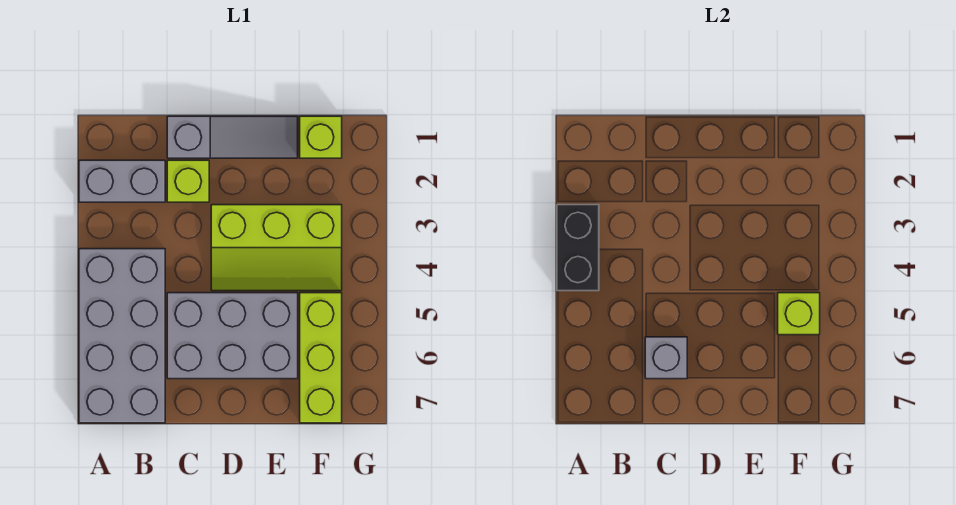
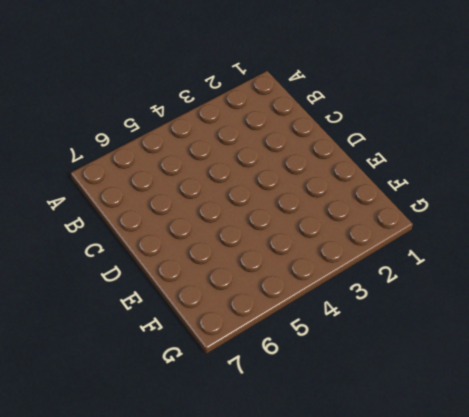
none -> grey brick A2:B2 level 1
none -> grey brick A4:B7 level 1

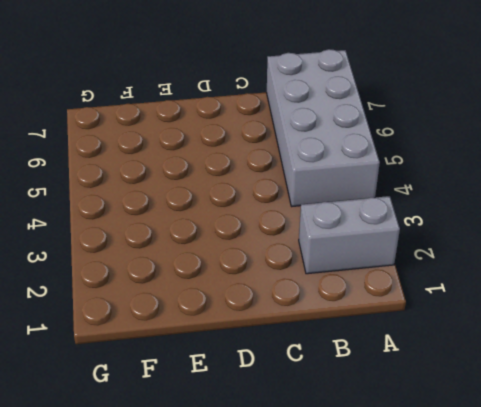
none -> grey slope C1:E1 level 1 top C
none -> lime brick C2 level 1

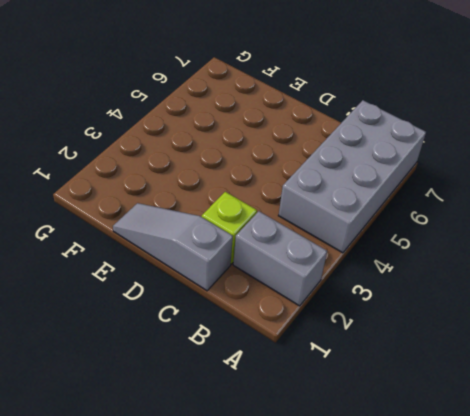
none -> grey brick C5:E6 level 1
none -> lime slope D3:F4 level 1 top 3

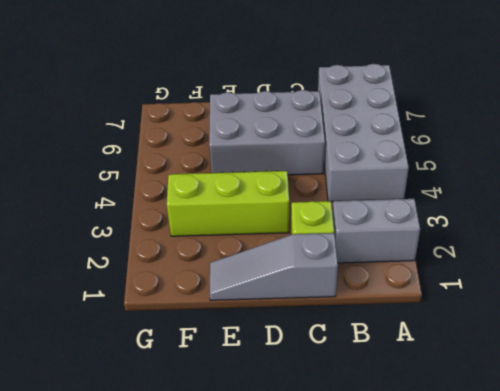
none -> lime brick F1 level 1
none -> lime brick F5:F7 level 1

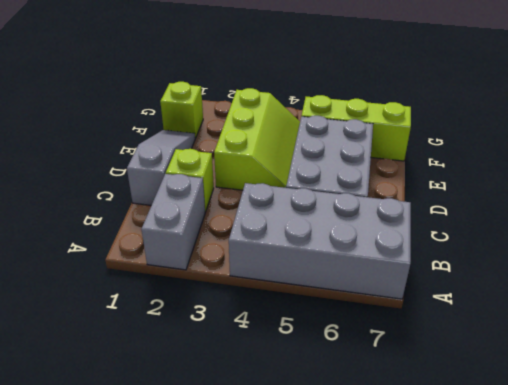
none -> black brick A3:A4 level 2
none -> grey brick C6 level 2

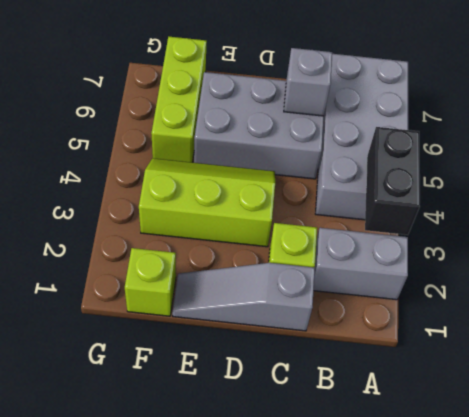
none -> lime brick F5 level 2

